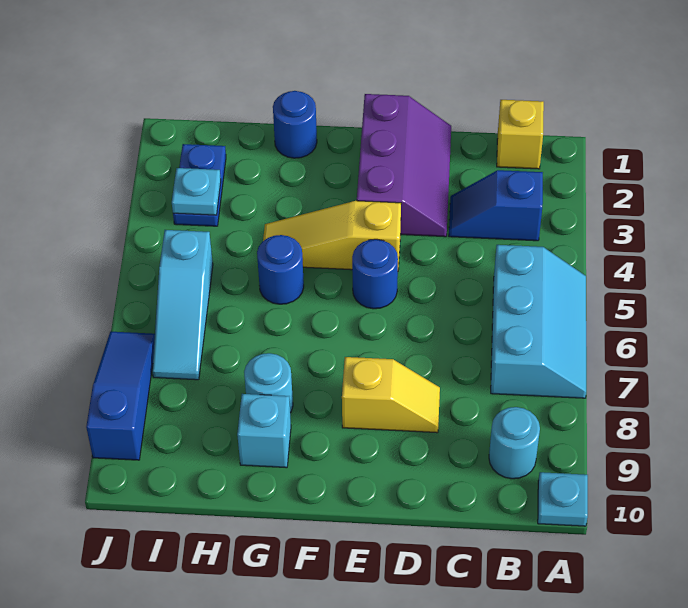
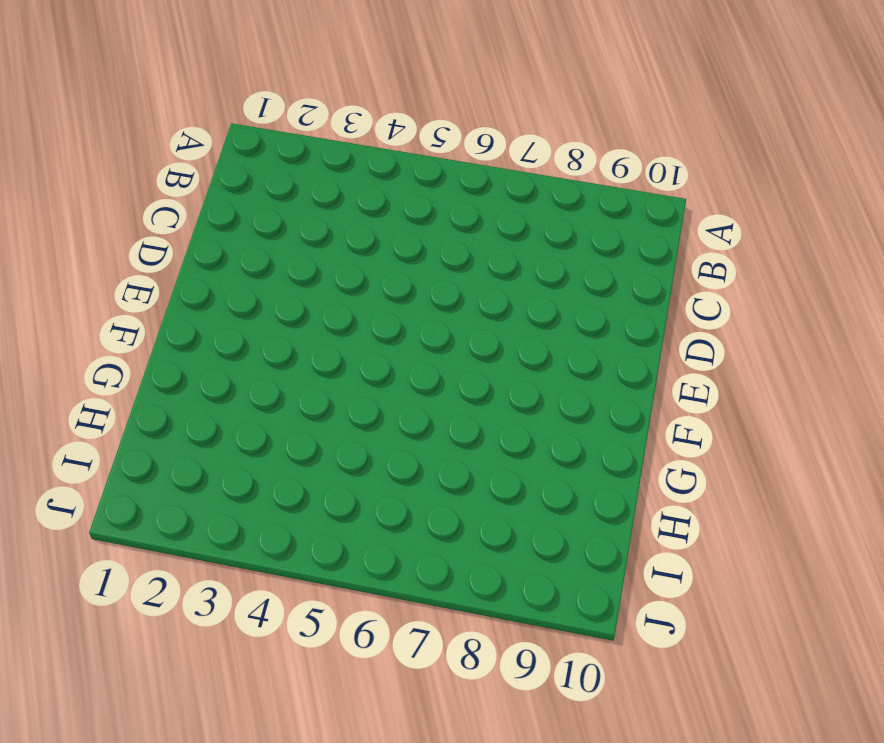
none -> cyan slope A5:B7 level 1 top B
none -> cyan plate A10 level 1
none -> yellow brick B1 level 1

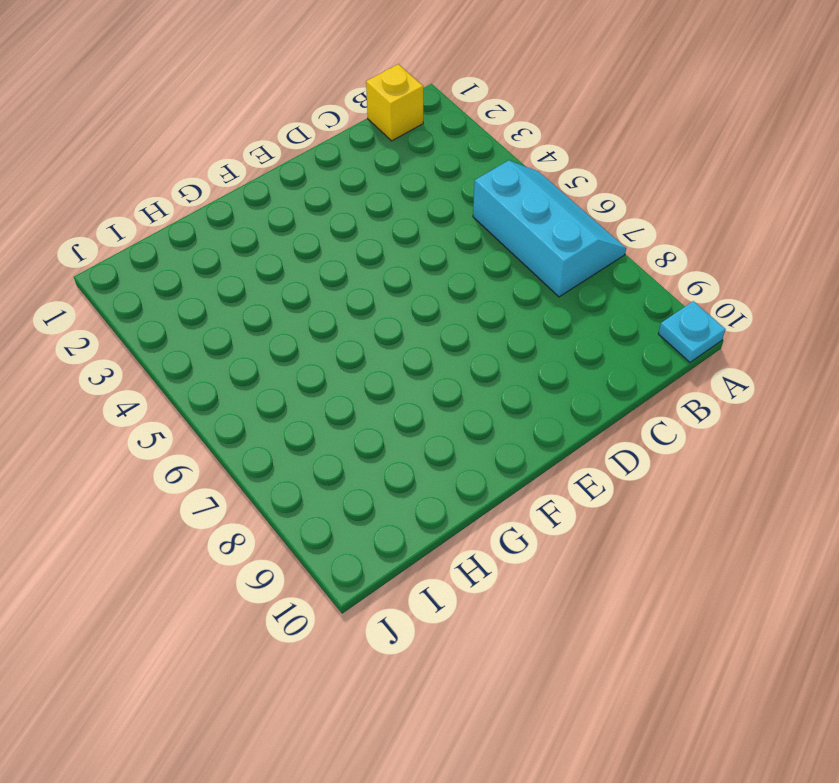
none -> blue slope B3:C3 level 1 top B
none -> cyan round brick B9 level 1
none -> purple slope D1:E3 level 1 top E

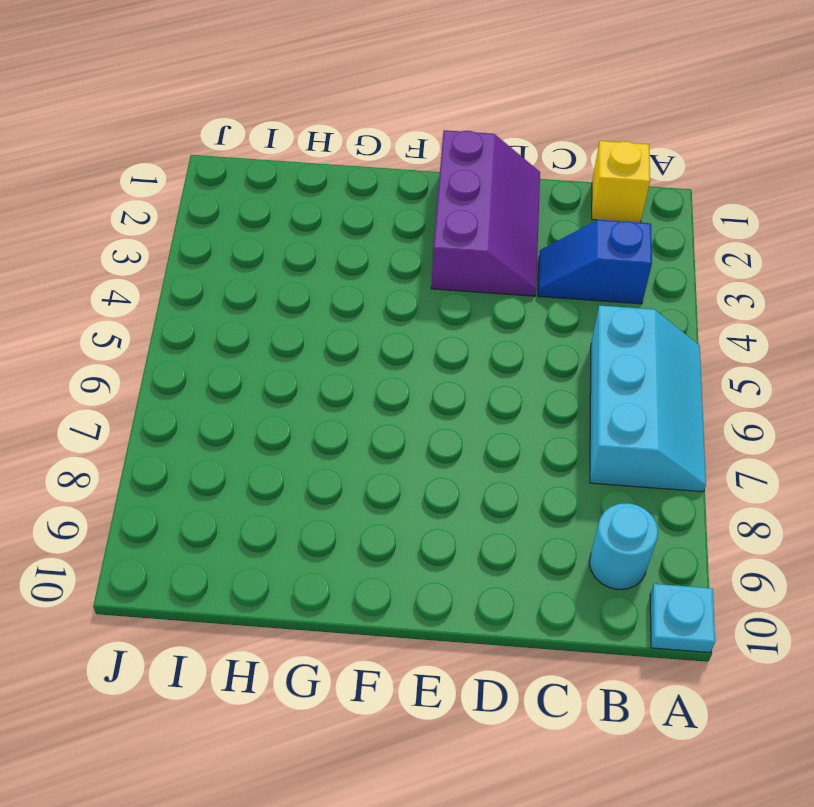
none -> yellow slope D8:E8 level 1 top E
none -> yellow slope E4:G4 level 1 top E
none -> blue round brick E5 level 1

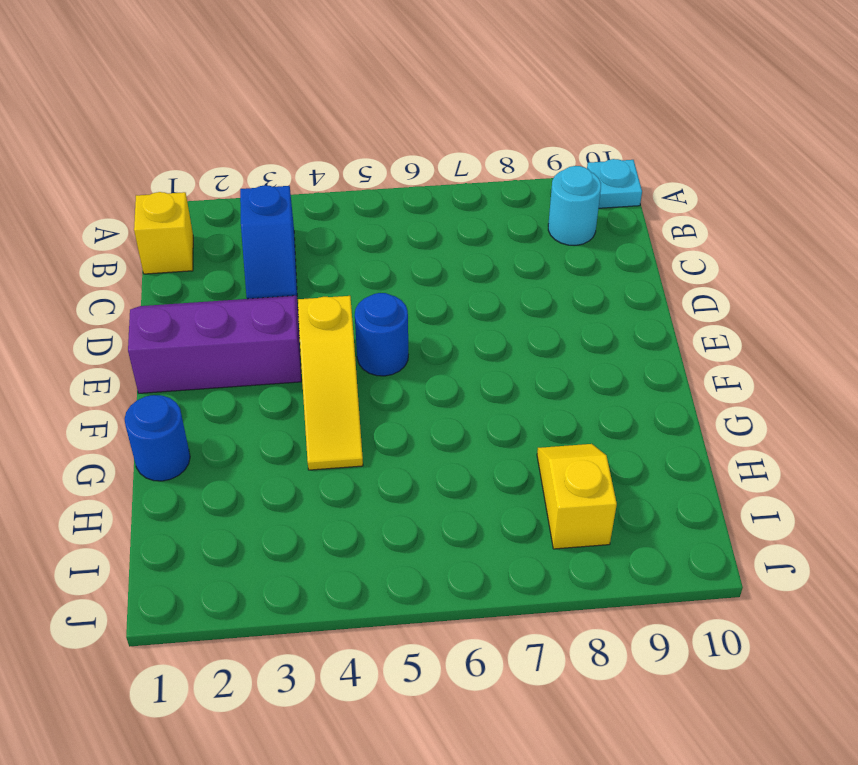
yellow slope H8:I8 level 1 top I -> yellow slope D8:E8 level 1 top E
none -> cyan slope A5:B7 level 1 top B
none -> blue round brick G5 level 1
none -> cyan round brick G8 level 1

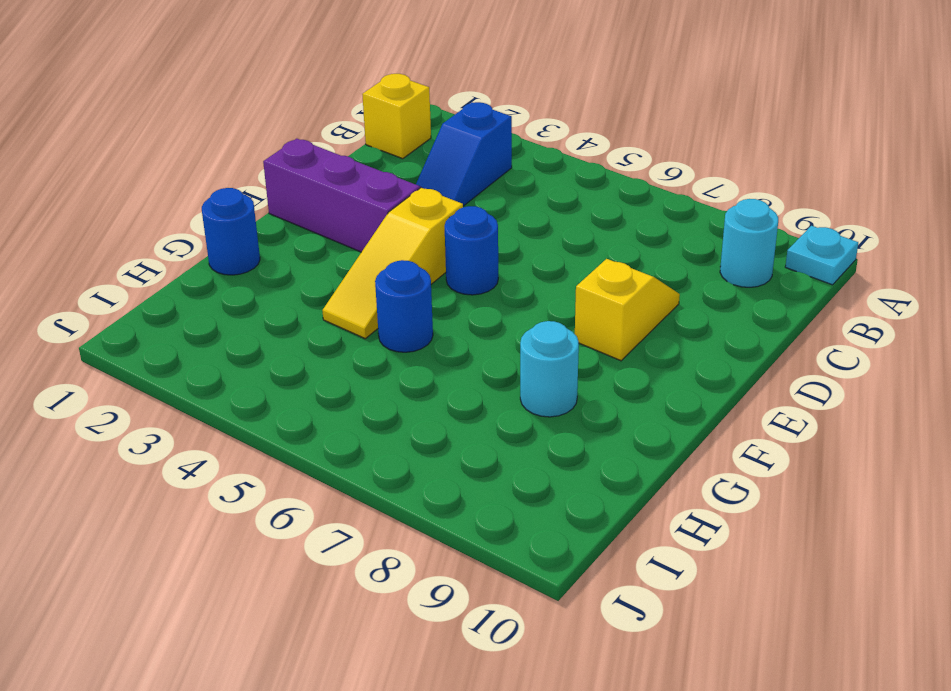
none -> cyan slope A5:B7 level 1 top B
none -> cyan brick G9 level 1
none -> blue plate I2:I3 level 1

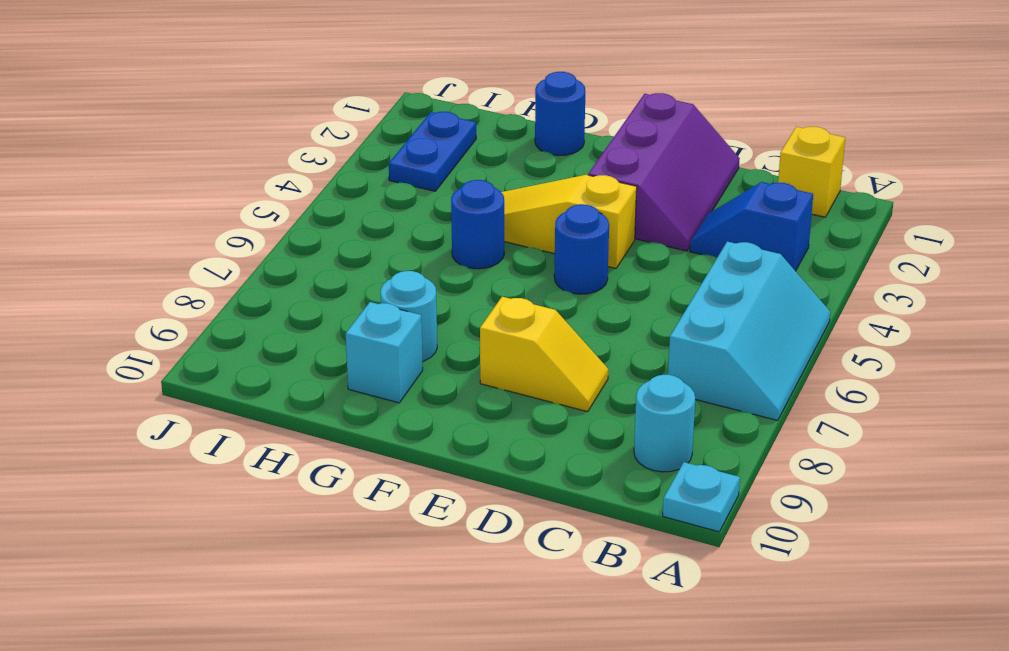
none -> cyan slope I5:I7 level 1 top 5
none -> blue slope J7:J9 level 1 top 9
none -> cyan plate I3 level 2

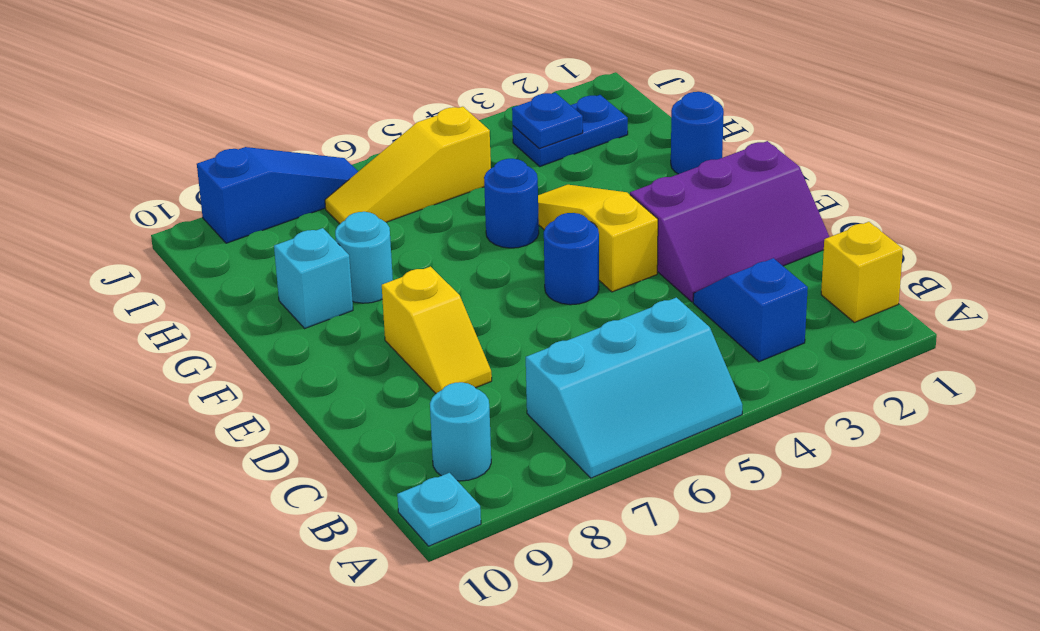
blue plate I3 level 2 -> cyan plate I3 level 2
yellow slope I5:I7 level 1 top 5 -> cyan slope I5:I7 level 1 top 5

